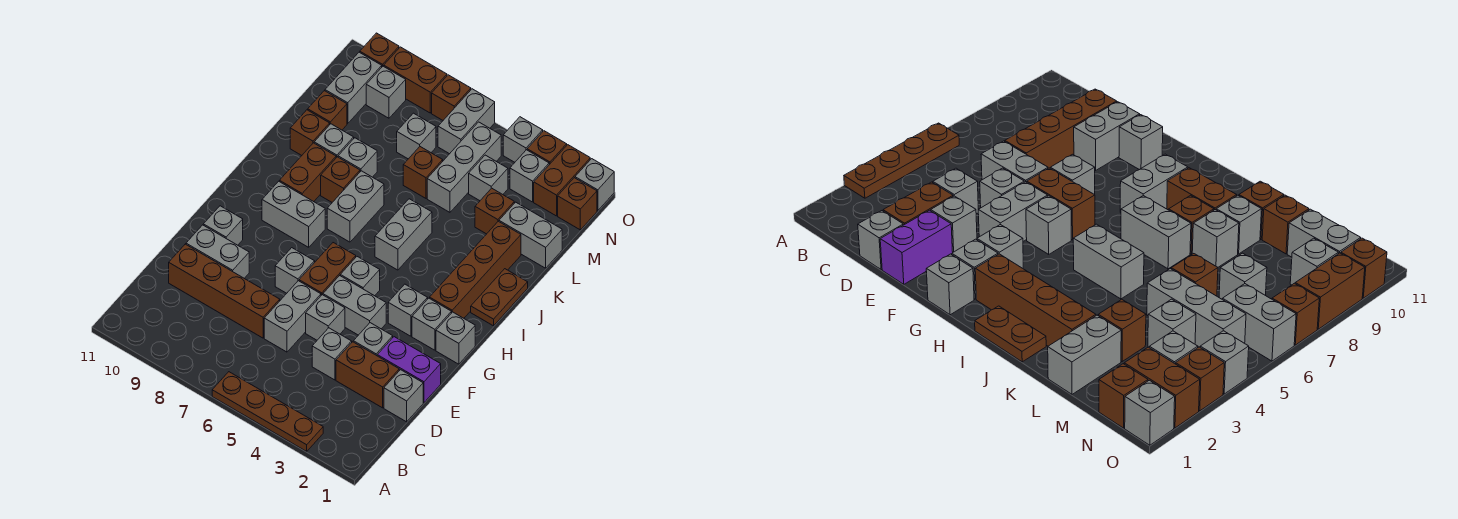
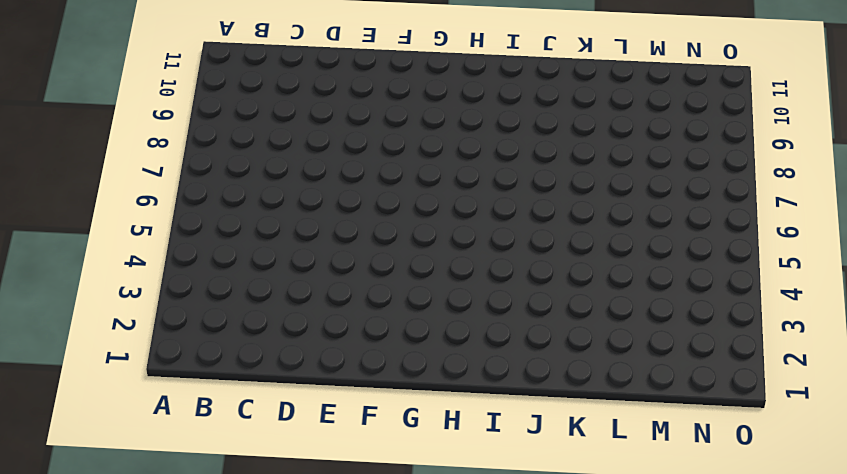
none -> brown plate A3:A6 level 1
none -> grey brick D1 level 1
none -> brown brick D2:D3 level 1
none -> grey brick D4 level 1

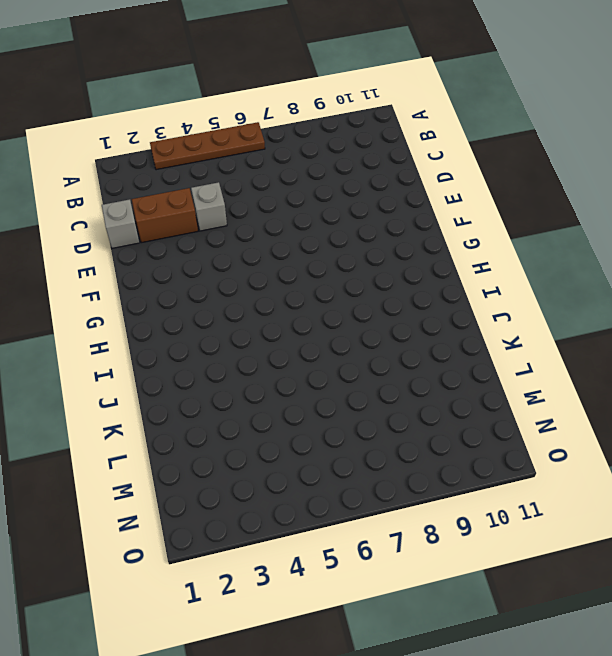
none -> grey brick D6:E6 level 1
none -> brown brick D7:D10 level 1
none -> purple brick E1:E2 level 1
none -> grey brick E3 level 1

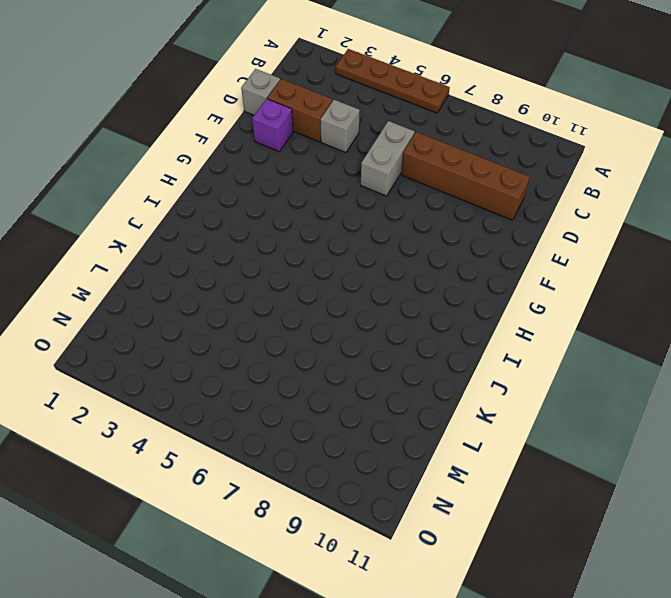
purple brick E2 level 1 -> purple brick E1:E2 level 1
none -> grey brick E3 level 1
none -> grey brick E5 level 1
none -> grey brick E9:E10 level 1
none -> grey brick F4:F5 level 1

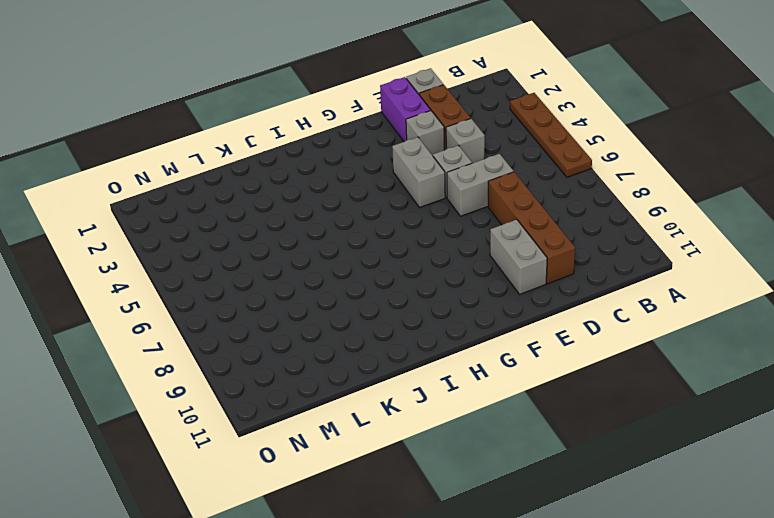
none -> brown brick F6:G6 level 1
none -> grey brick F7 level 1
none -> grey brick F10 level 1
none -> grey brick G1 level 1

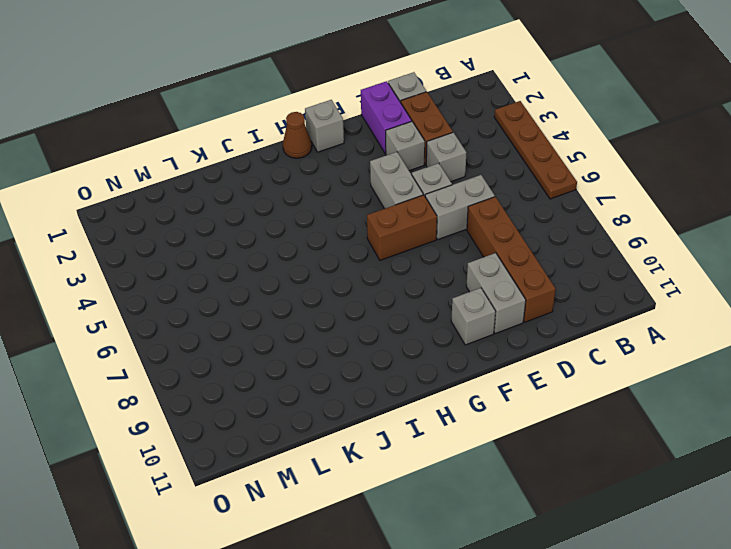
brown cone H1 level 1 -> none
none -> grey brick F7 level 1
none -> grey brick G2 level 1
none -> grey brick G3 level 1
none -> grey brick G5 level 1

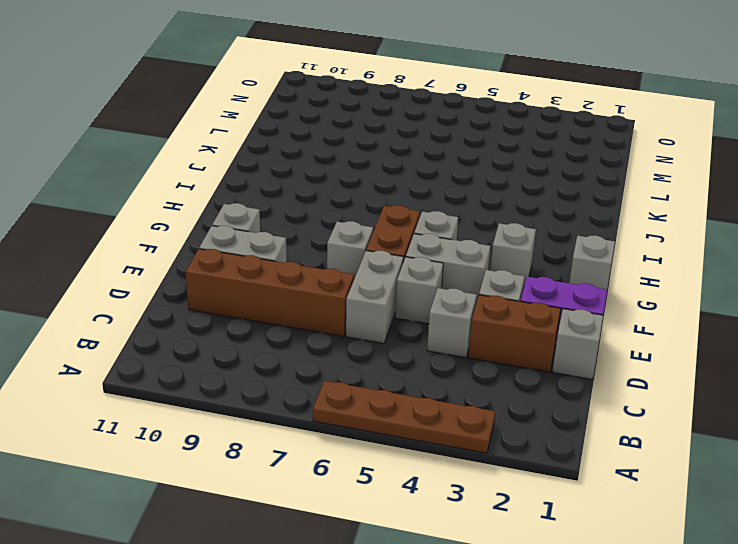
none -> grey brick G2 level 1
none -> brown brick H2:K2 level 1
none -> grey brick H8:H9 level 1
none -> brown plate I1:J1 level 1

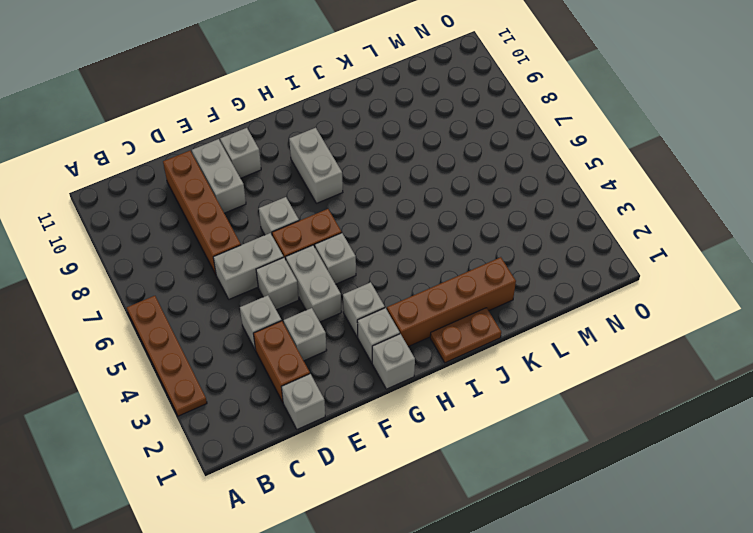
none -> purple brick E1:E2 level 1
none -> grey brick I5:J5 level 1
none -> grey brick I7:J7 level 1
none -> brown brick I9:J9 level 1

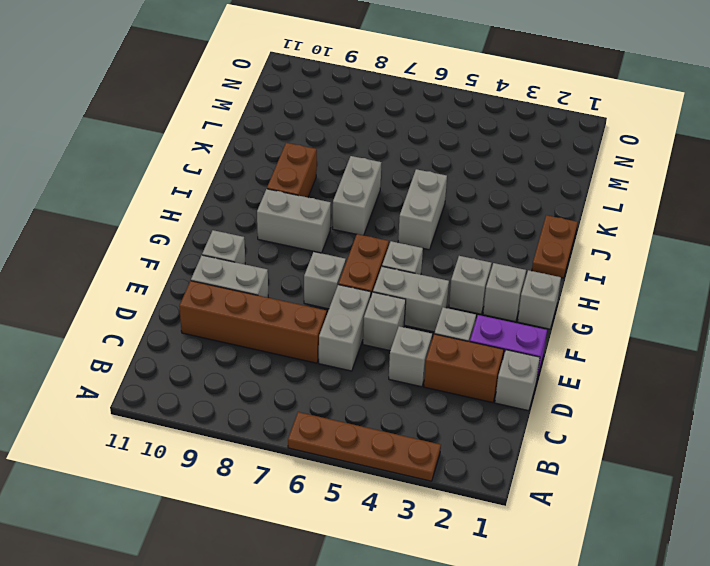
none -> brown brick H2:K2 level 1
none -> brown brick J8 level 1
none -> grey brick K8 level 1
none -> grey brick K9 level 1

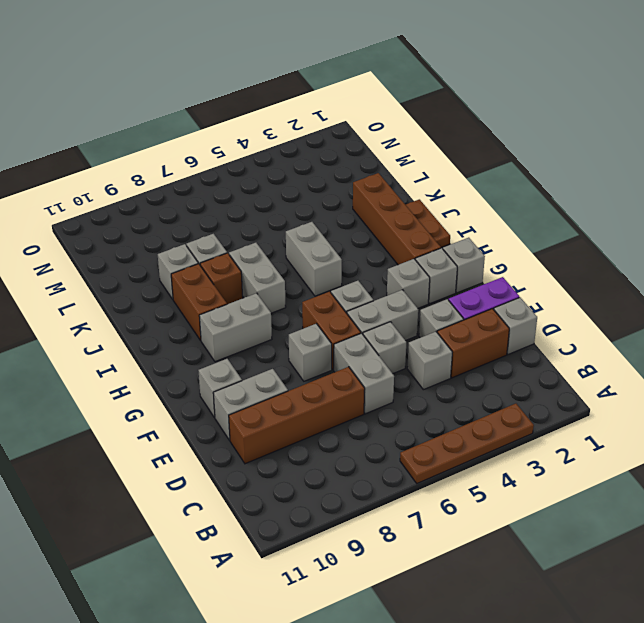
none -> brown brick K10 level 1
none -> grey brick L1:L2 level 1
none -> brown brick L3 level 1
none -> grey brick L5:N5 level 1

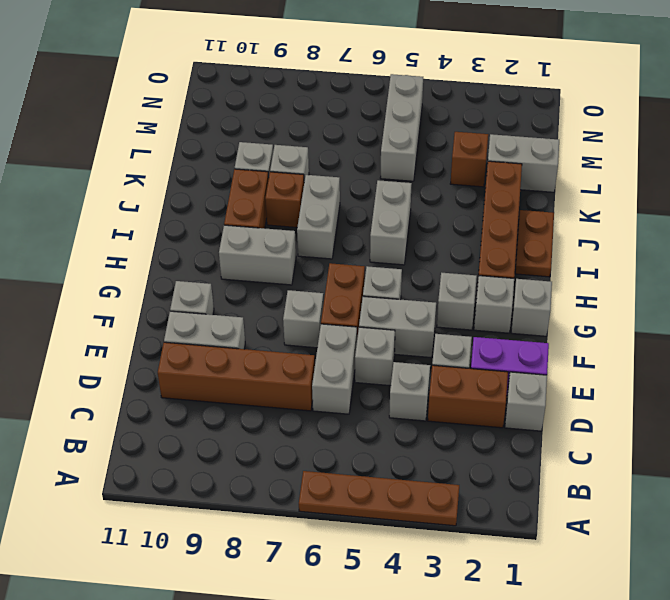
none -> brown brick K10 level 1
none -> brown brick L6 level 1
none -> brown brick L10 level 1
none -> grey brick M4 level 1

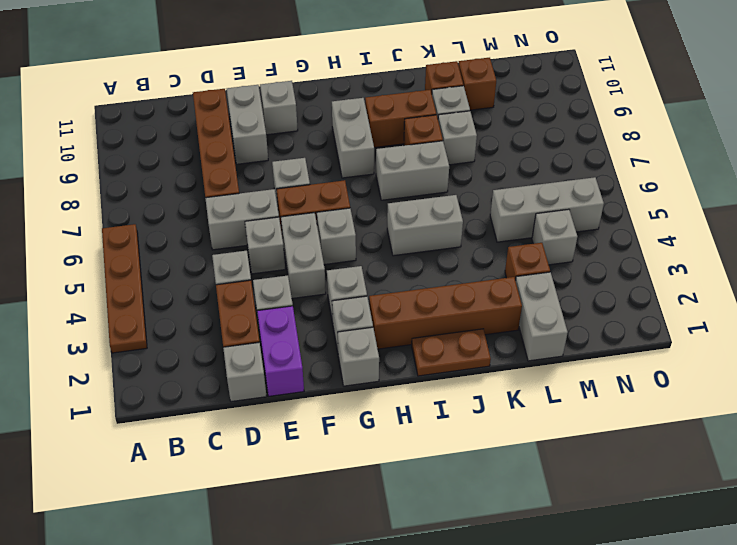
none -> brown brick L6 level 1
none -> grey brick M7 level 1
none -> grey brick M10:N10 level 1
none -> brown brick N1 level 1

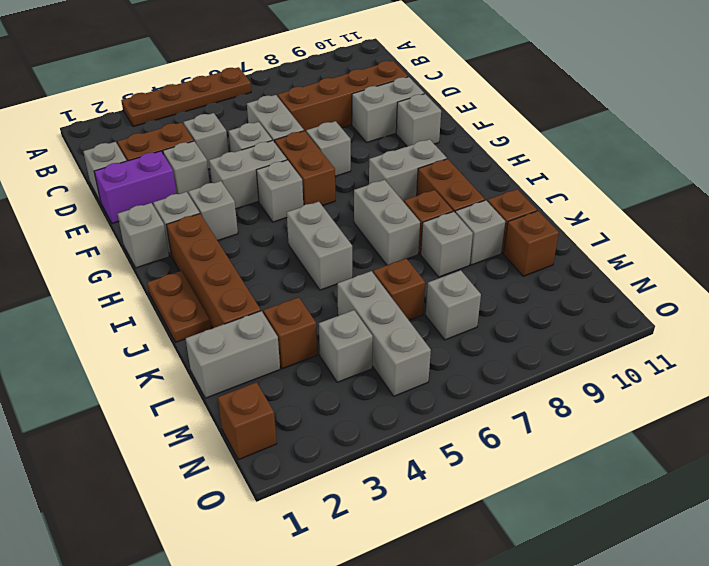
none -> grey brick M10:N10 level 1
none -> brown brick N2:O2 level 1
none -> grey brick N3 level 1
none -> grey brick N6:O6 level 1

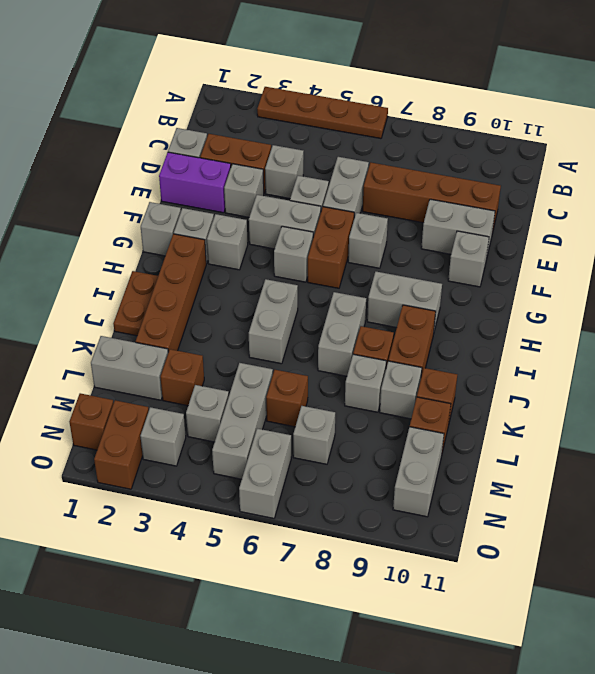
none -> grey brick N9 level 1
none -> grey brick O1 level 1
none -> brown brick O3 level 1
none -> grey brick O4 level 1

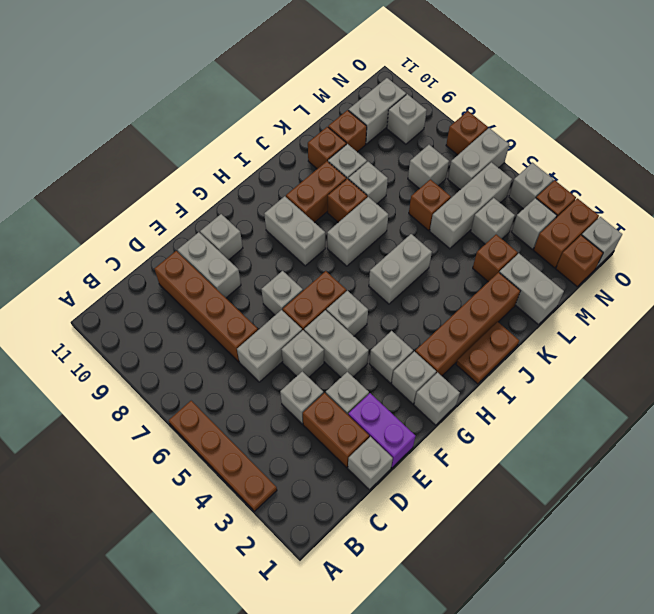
none -> brown brick O8:O9 level 1
none -> brown brick O10 level 1

